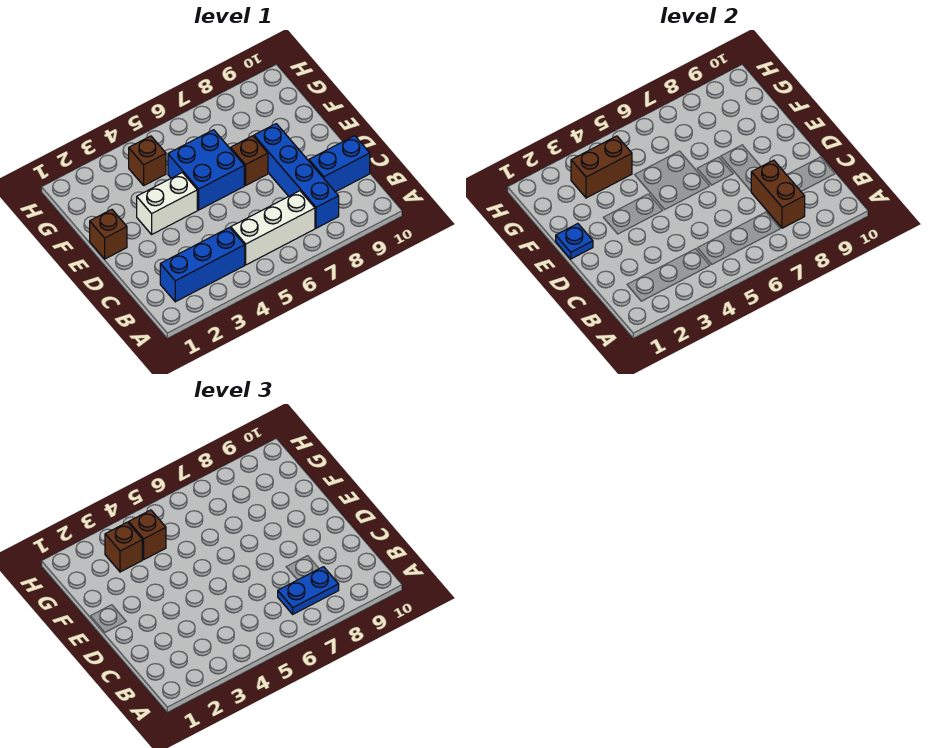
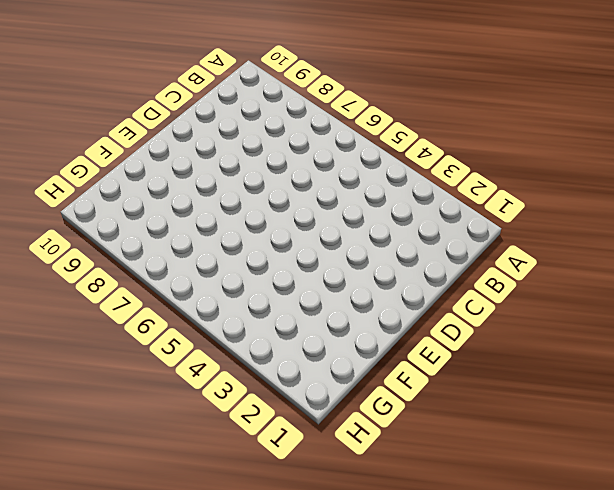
none -> blue brick B2:B4 level 1
none -> white brick B5:B7 level 1
none -> blue brick B8:E8 level 1

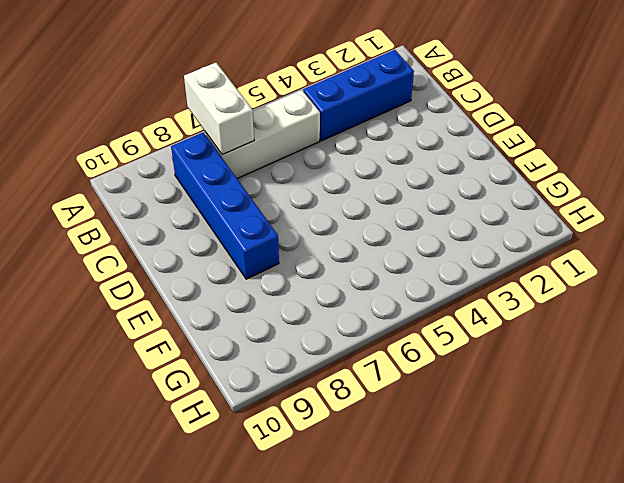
white brick A7:B7 level 2 -> white brick E3:E4 level 1
none -> blue brick C9:C10 level 1
none -> brown brick E1 level 1
none -> blue brick E5:F6 level 1

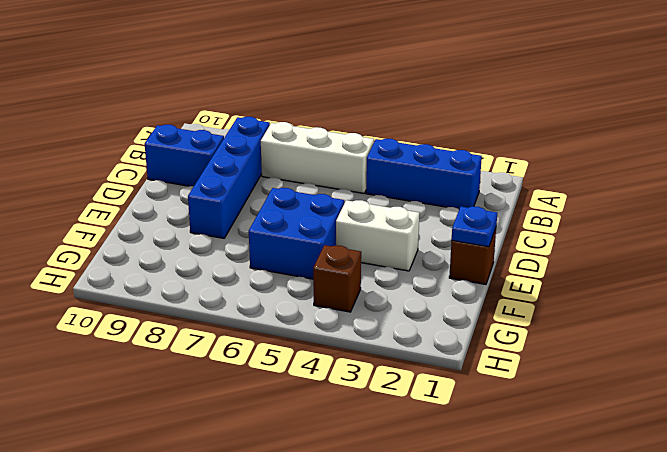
none -> brown brick E7 level 1
none -> brown brick B8:C8 level 2
none -> brown brick G3:G4 level 2

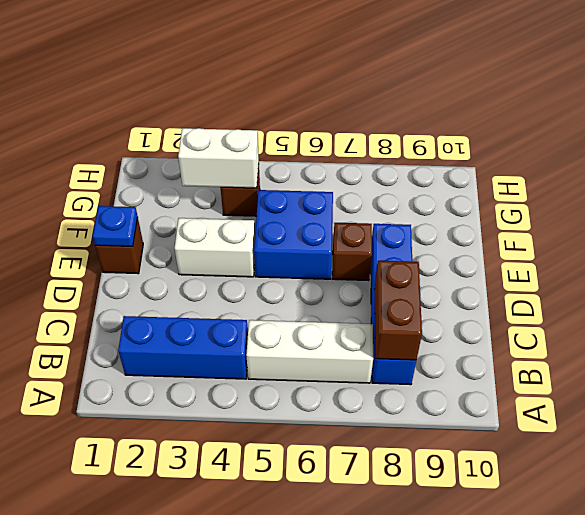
white brick G3:G4 level 2 -> brown brick G3:G4 level 2
none -> blue brick C9:C10 level 1
none -> blue plate B7:B8 level 3
none -> brown brick G3 level 3

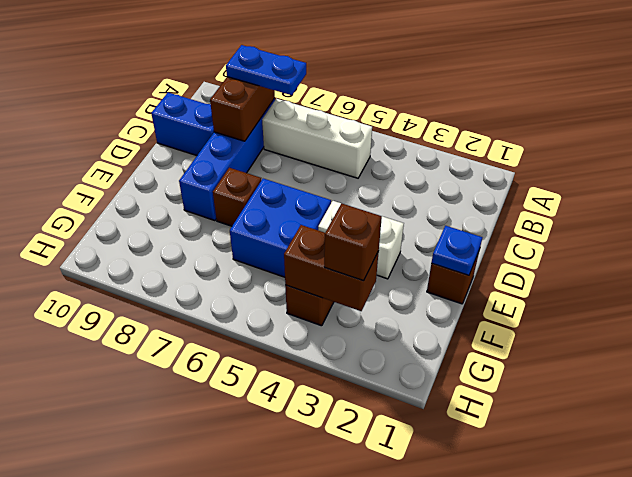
none -> blue brick B2:B4 level 1
none -> brown brick G4 level 3

